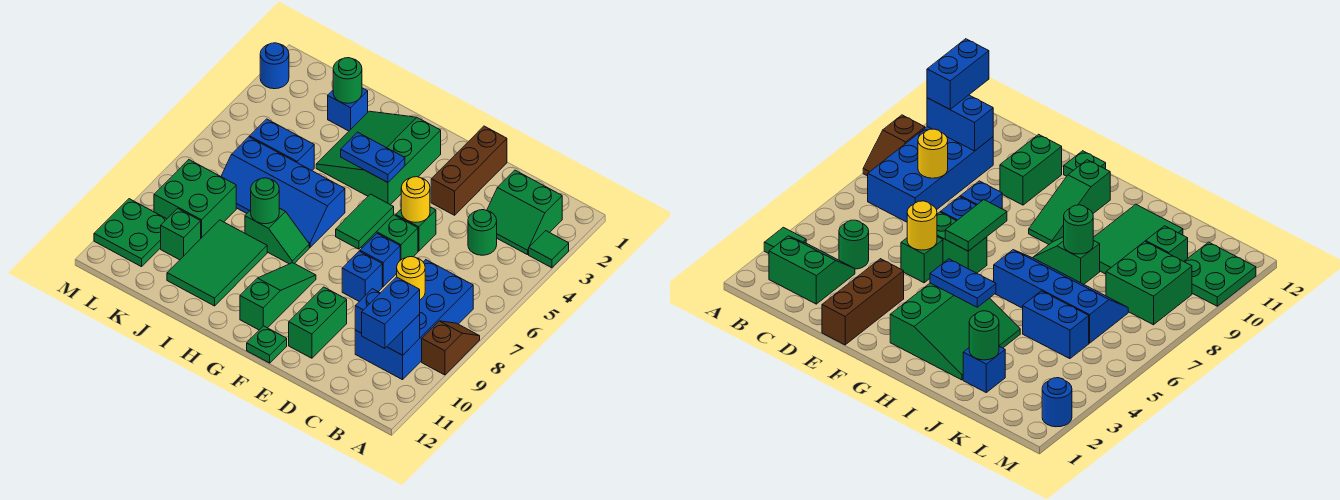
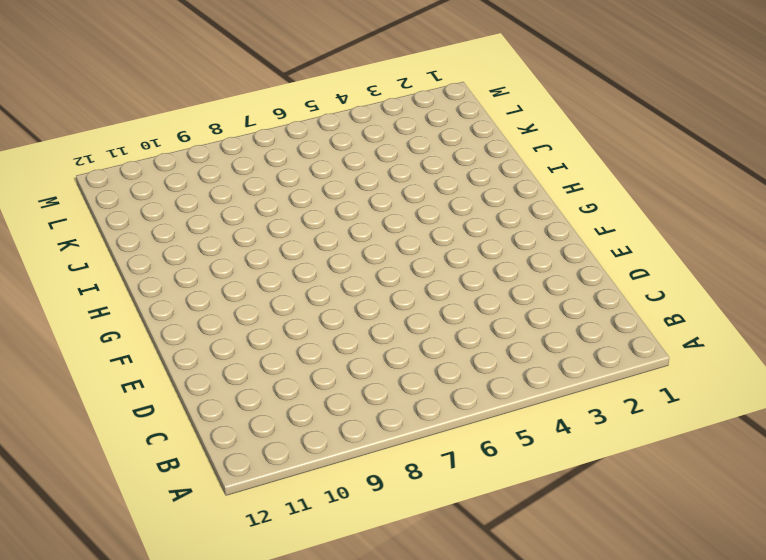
none -> green tile A3 level 1
none -> brown slope A8:A9 level 1 top 9
none -> green slope B2:C3 level 1 top 2
none -> blue brick B7:C10 level 1

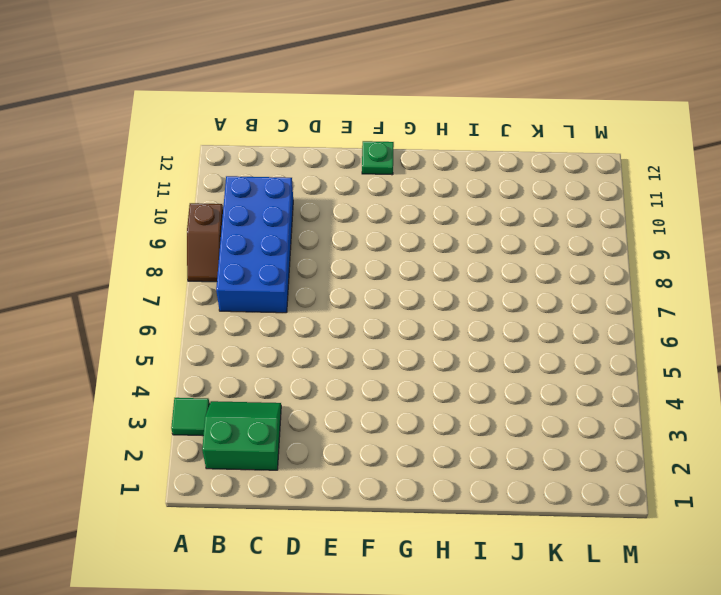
none -> green round brick C4 level 1
none -> brown brick E1:E3 level 1
none -> green brick E5 level 1
none -> green brick E6:F6 level 1

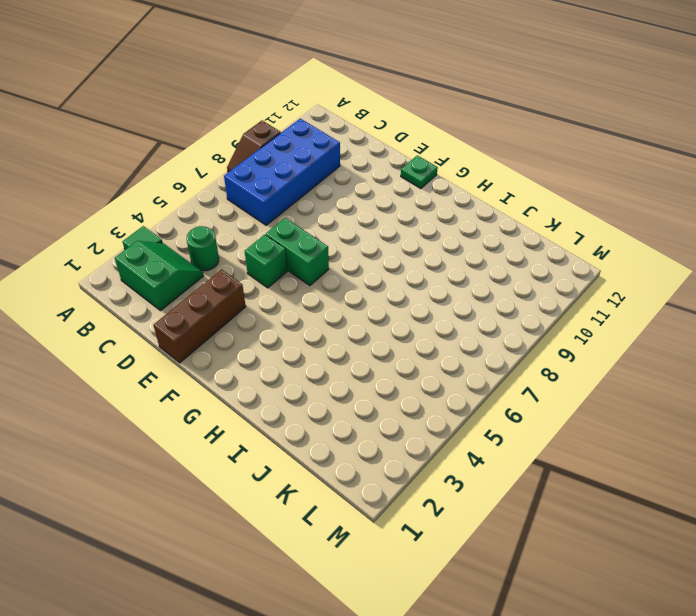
none -> blue brick E7 level 1
none -> blue brick E8 level 1
none -> green brick E10:E11 level 1
none -> green slope G2:I4 level 1 top G

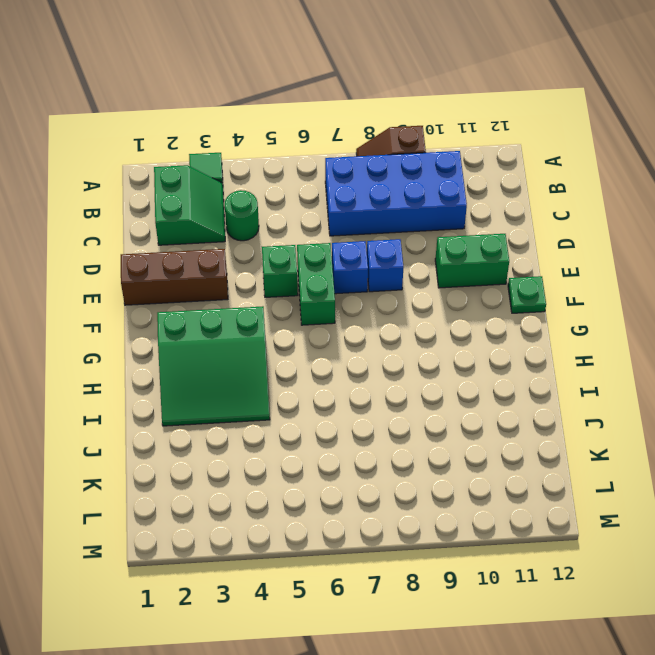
none -> green slope G9:G11 level 1 top 11
none -> blue slope H6:K7 level 1 top 6
none -> green slope H8:I8 level 1 top I
none -> green tile I9:J11 level 1

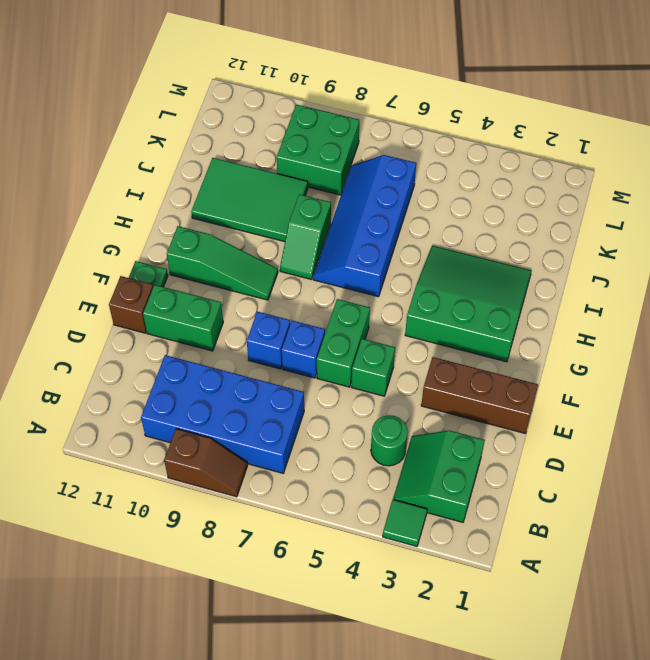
brown brick E12 level 1 -> none
none -> blue brick J2 level 1
none -> blue brick J5:K5 level 1
none -> green brick K10 level 1
none -> green plate L10:M11 level 1

